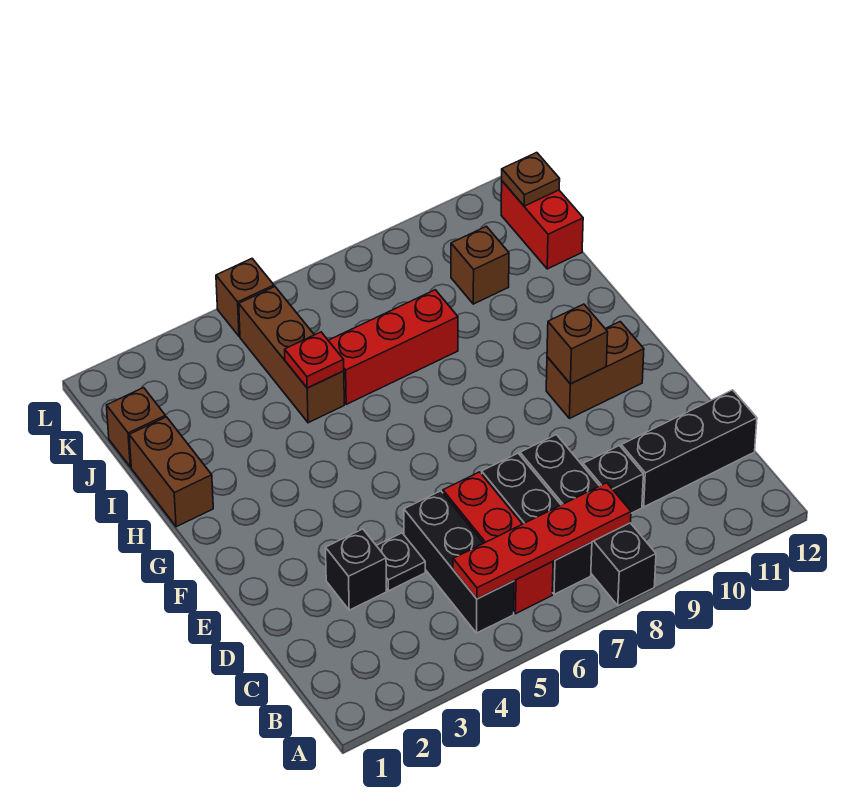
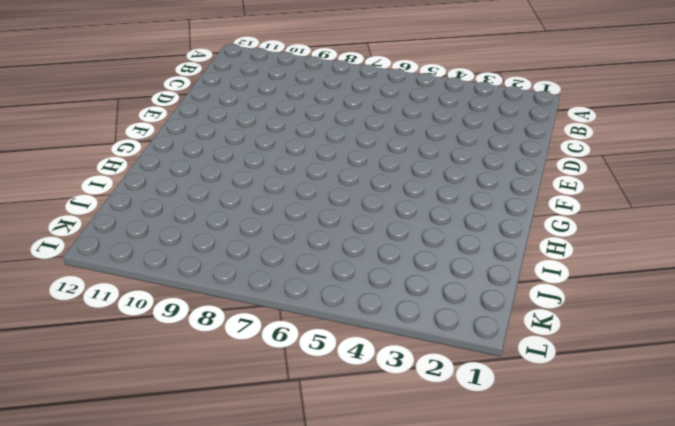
none -> black brick A8:D8 level 1
none -> black brick B5:D5 level 1
none -> red brick B6:D6 level 1

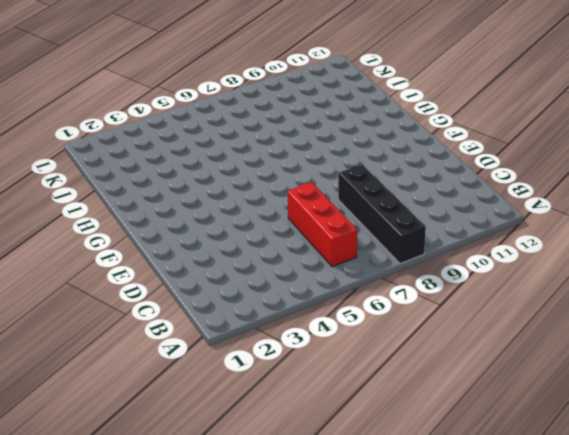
none -> black brick B5:D5 level 1
none -> black brick B7:D7 level 1
none -> black brick C9 level 1

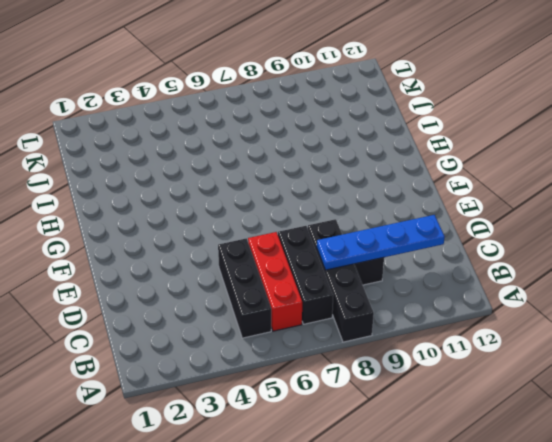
blue plate C8:C11 level 2 -> none
none -> black brick C10:C12 level 1
none -> black brick D3 level 1
none -> black plate D4 level 1

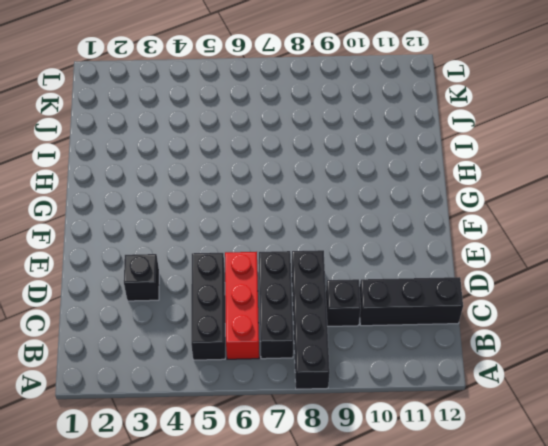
none -> black plate D4 level 1
none -> brown brick F10:F11 level 1
none -> brown brick H1:I1 level 1

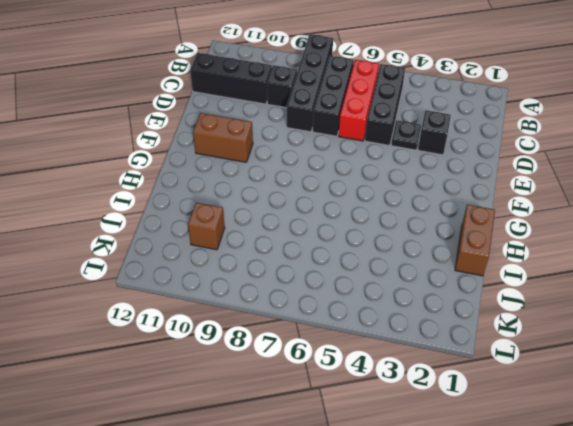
none -> brown brick I5:K5 level 1
none -> red brick I6:I8 level 1
none -> brown brick J1 level 1

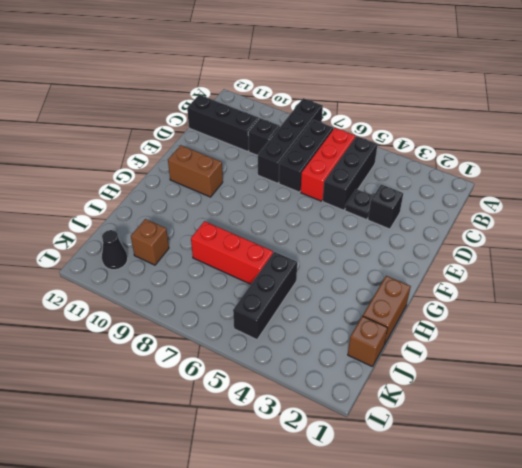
black brick I5:K5 level 1 -> brown brick I5:K5 level 1
black cone K11 level 1 -> none
none -> red brick J12:K12 level 1
none -> brown brick L5 level 1
none -> red plate B5:B8 level 2

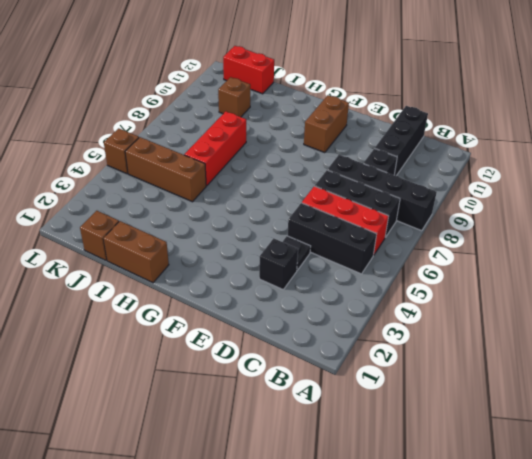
none -> red plate B5:B8 level 2
none -> brown brick F10 level 2
none -> red plate I5 level 2

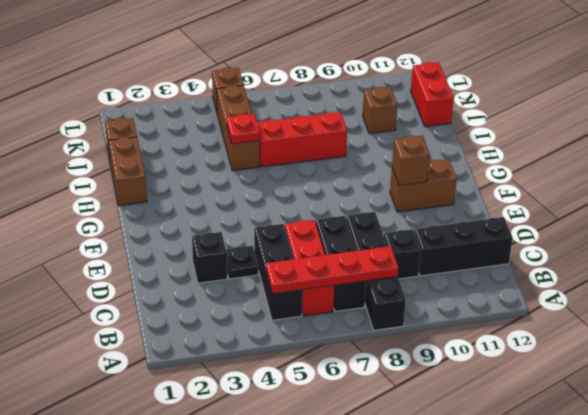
none -> brown plate K12 level 2

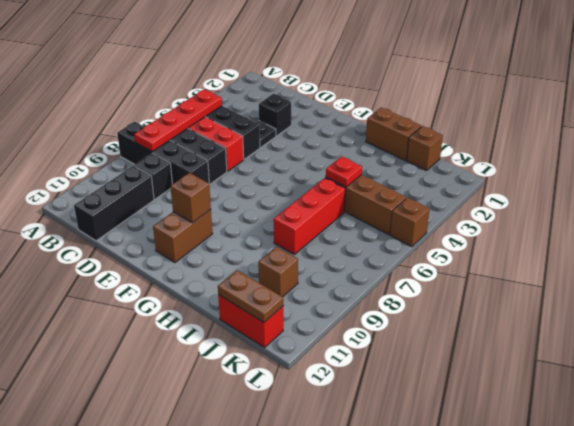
brown plate J12:K12 level 2 -> brown plate K12 level 2

